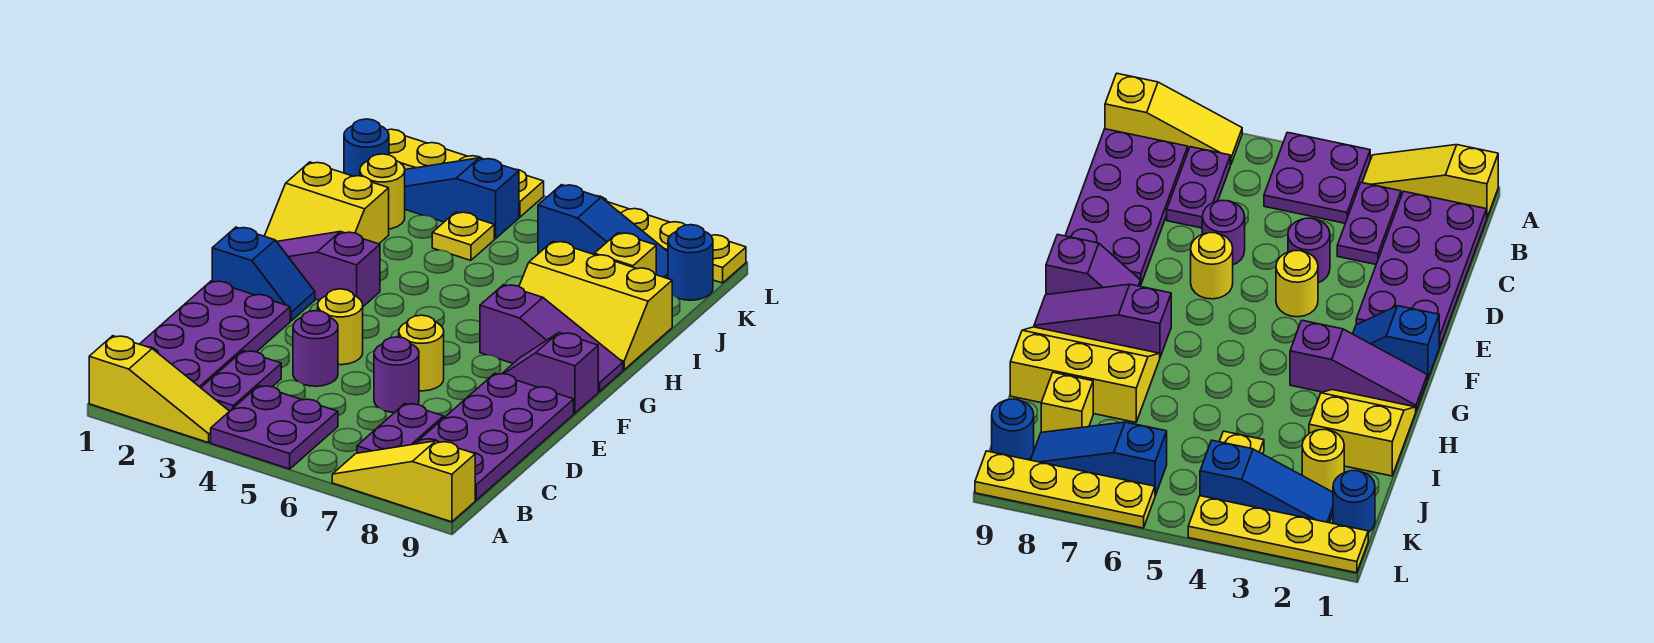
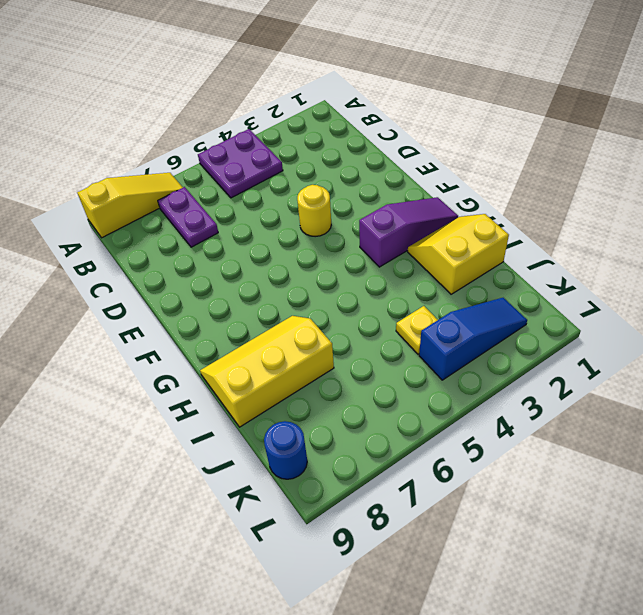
none -> yellow slope A1:A3 level 1 top 1
none -> purple plate B1:E2 level 1
none -> purple plate B3:C3 level 1

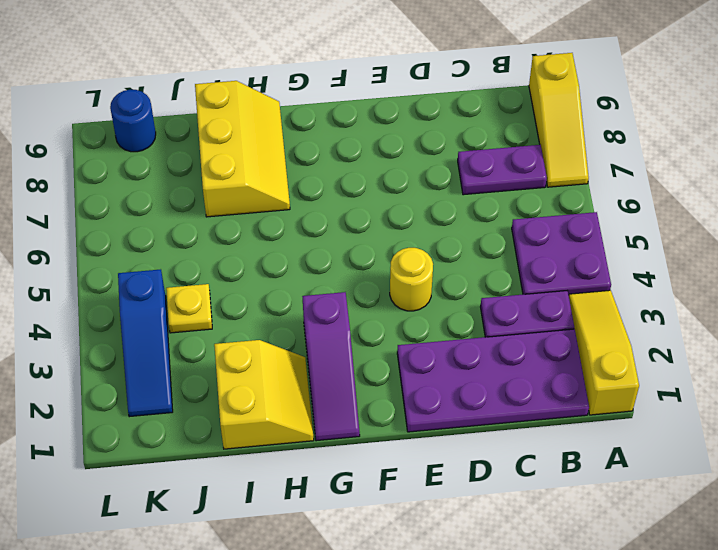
none -> purple plate B8:E9 level 1
none -> purple round brick D4 level 1
none -> purple round brick D6 level 1

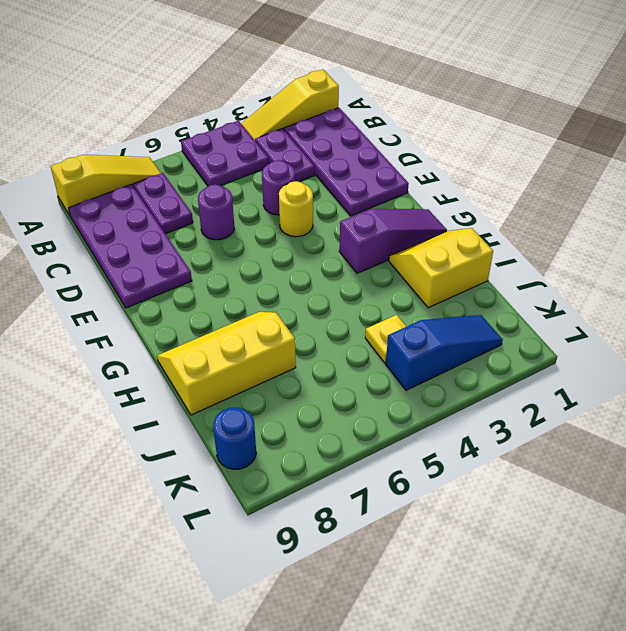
none -> yellow round brick E6 level 1
none -> blue slope F1:F2 level 1 top 1
none -> purple slope F8:F9 level 1 top 9

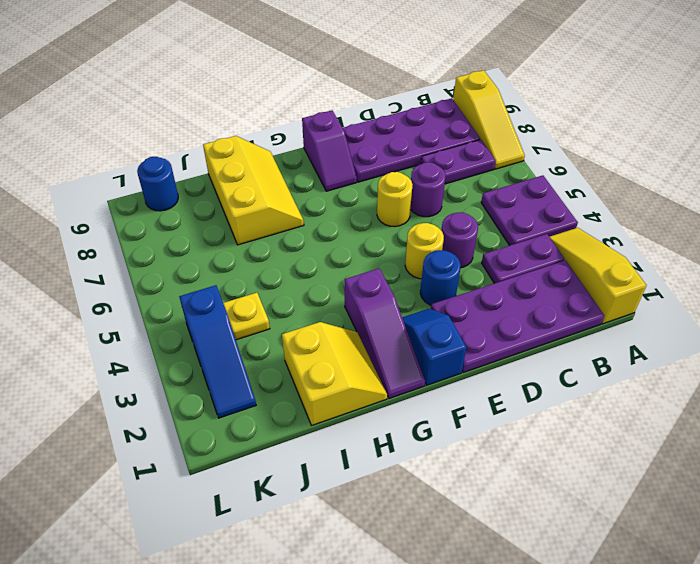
blue round brick E3 level 1 -> blue round brick K1 level 1
none -> purple slope G7:G9 level 1 top 7
none -> yellow round brick J2 level 1
none -> yellow brick J8 level 1

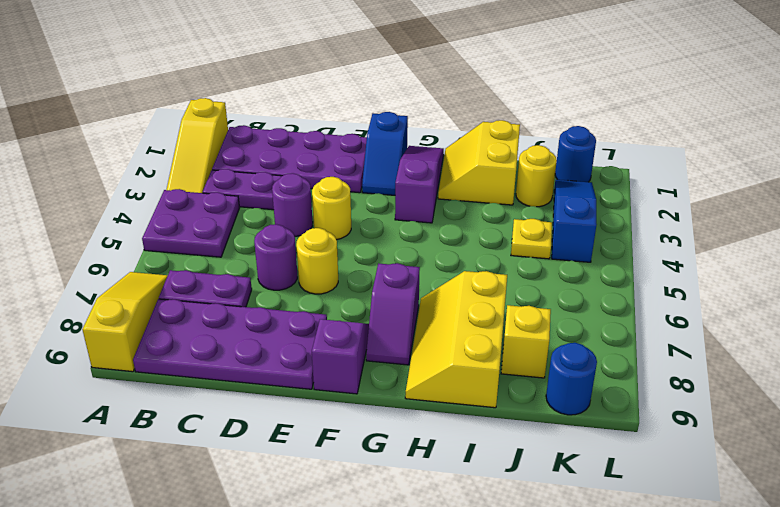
purple slope G7:G8 level 1 top 7 -> purple slope G7:G9 level 1 top 7
none -> blue slope K6:K8 level 1 top 6
none -> yellow plate L1:L4 level 1
none -> yellow plate L6:L9 level 1

